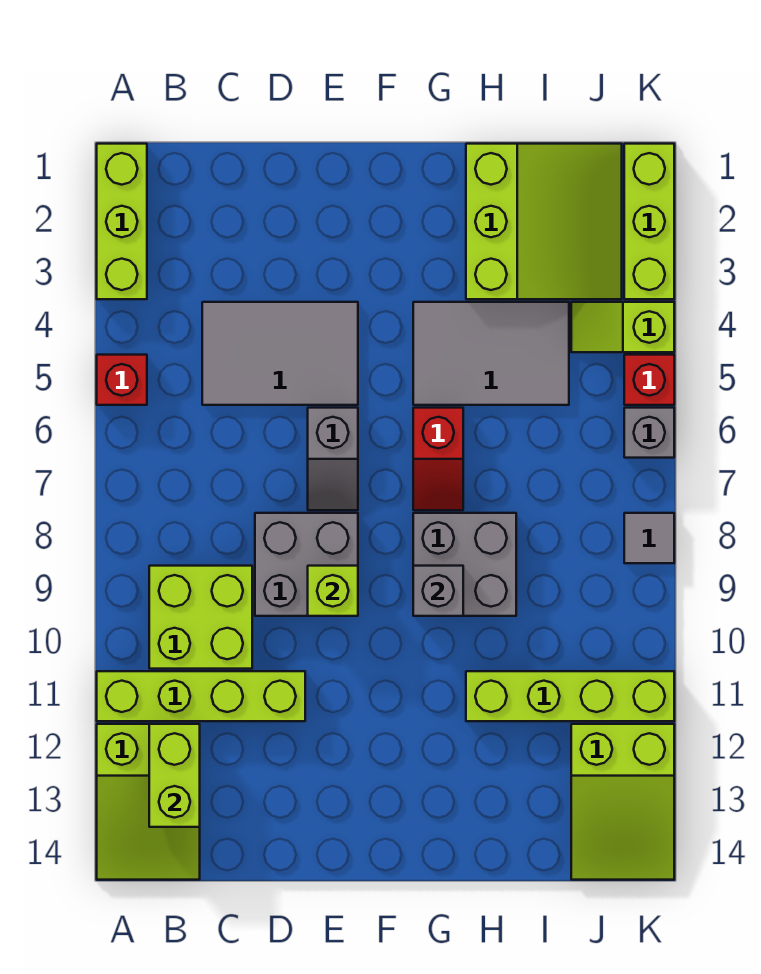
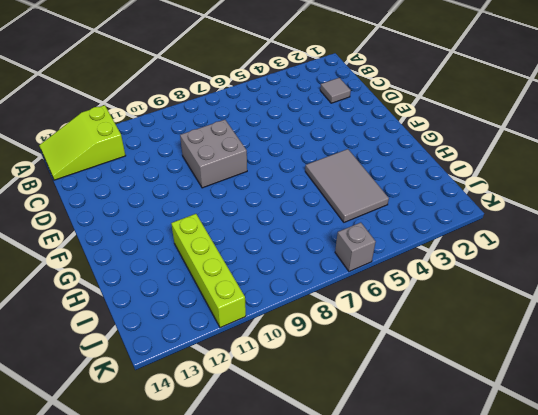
grey tile C2 level 1 -> grey tile K8 level 1
none -> lime brick A1:A3 level 1
none -> red brick A5 level 1
none -> lime brick A11:D11 level 1

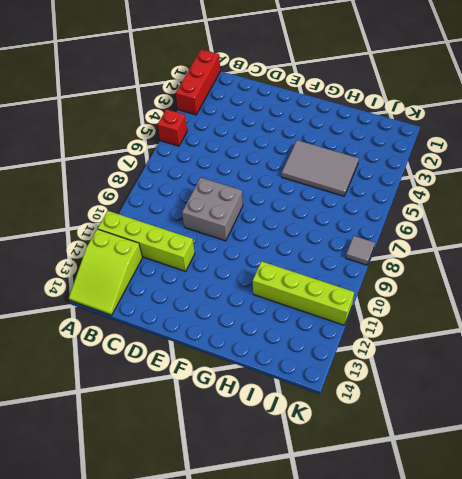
red brick A1:A3 level 1 -> lime brick A1:A3 level 1
none -> lime brick B9:C10 level 1
none -> grey tile C4:E5 level 1
none -> grey slope E6:E7 level 1 top 6

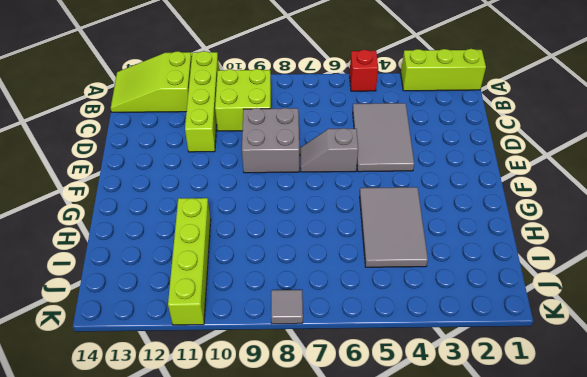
none -> red slope G6:G7 level 1 top 6
none -> grey brick G8:H9 level 1
none -> lime slope H1:J3 level 1 top H

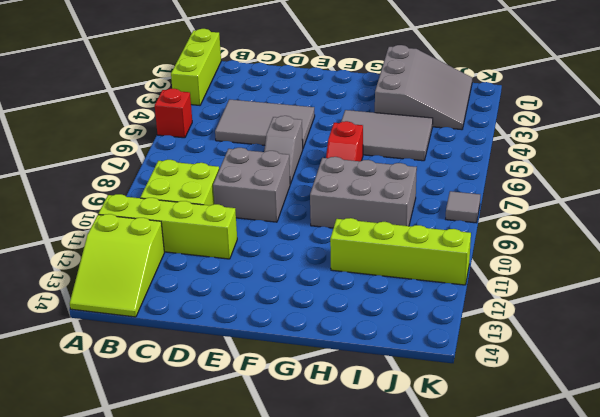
grey brick G8:I9 level 1 -> grey brick G8:H9 level 1
grey slope H1:J3 level 1 top H -> lime slope H1:J3 level 1 top H
none -> lime slope J4:K4 level 1 top K
none -> lime slope J12:K14 level 1 top 12
none -> lime brick K1:K3 level 1

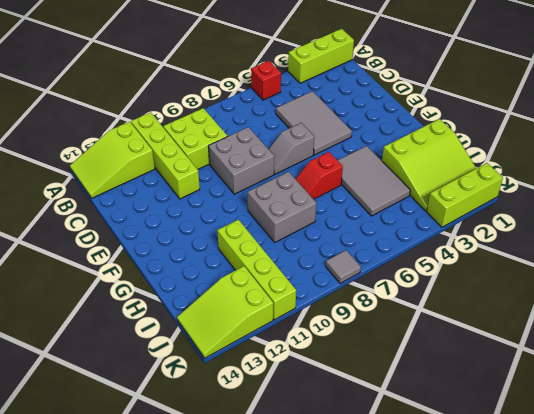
none -> lime slope J4:K4 level 1 top K
none -> red brick K5 level 1
none -> grey brick K6 level 1

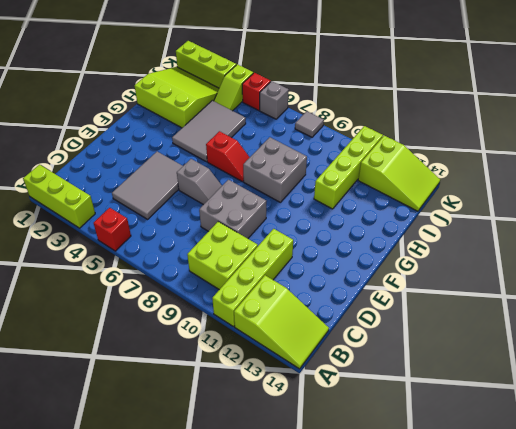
none -> lime brick B12:B13 level 2
none -> lime brick E9 level 2
none -> grey brick G9 level 2

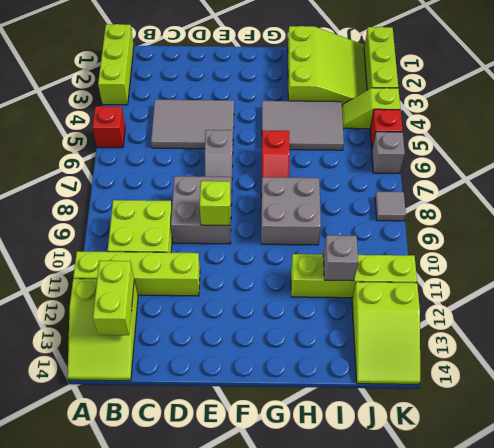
grey brick I11 level 2 -> grey brick G9 level 2

